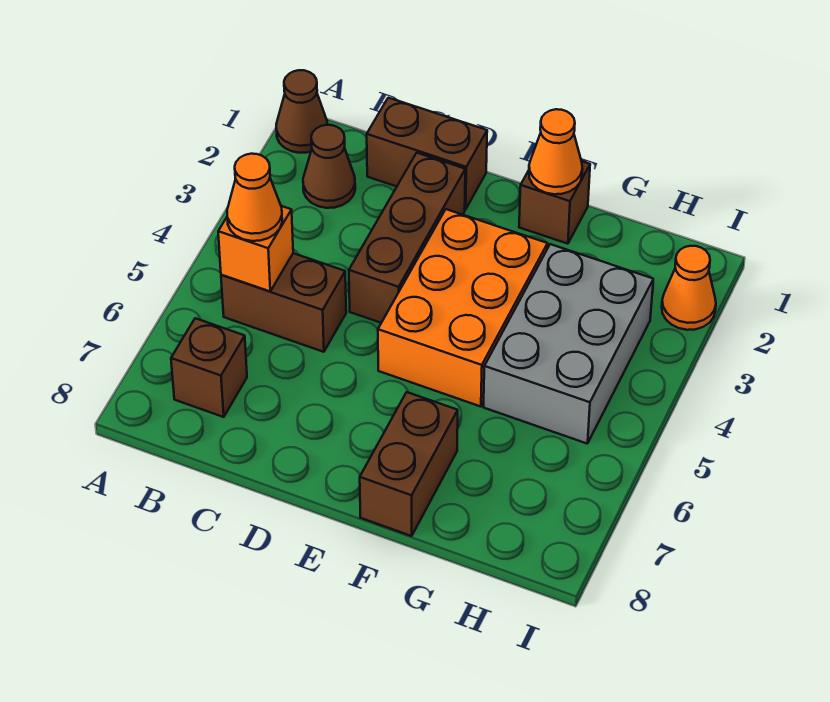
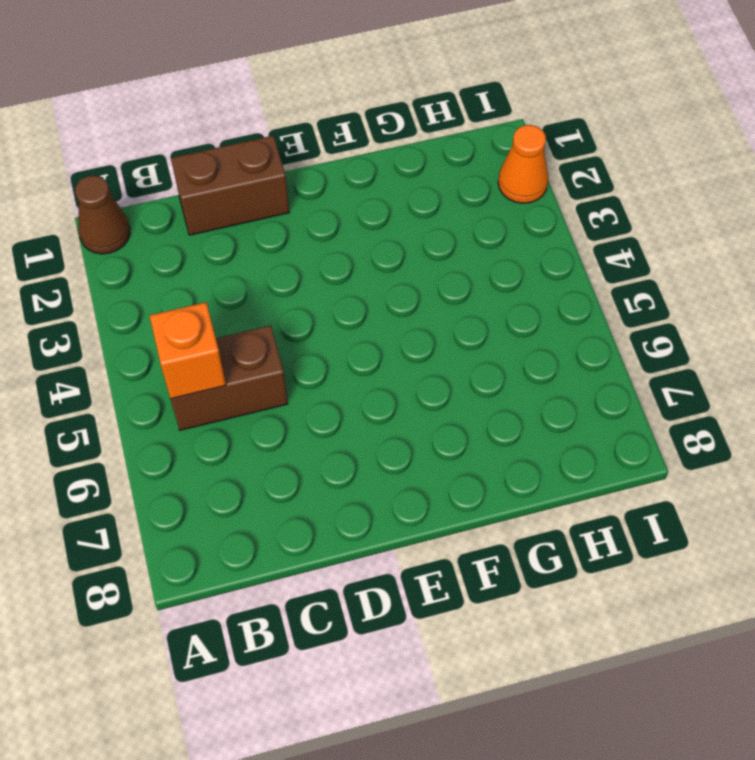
none -> brown cone B2 level 1
none -> brown brick B7 level 1
none -> brown brick D2:D4 level 1

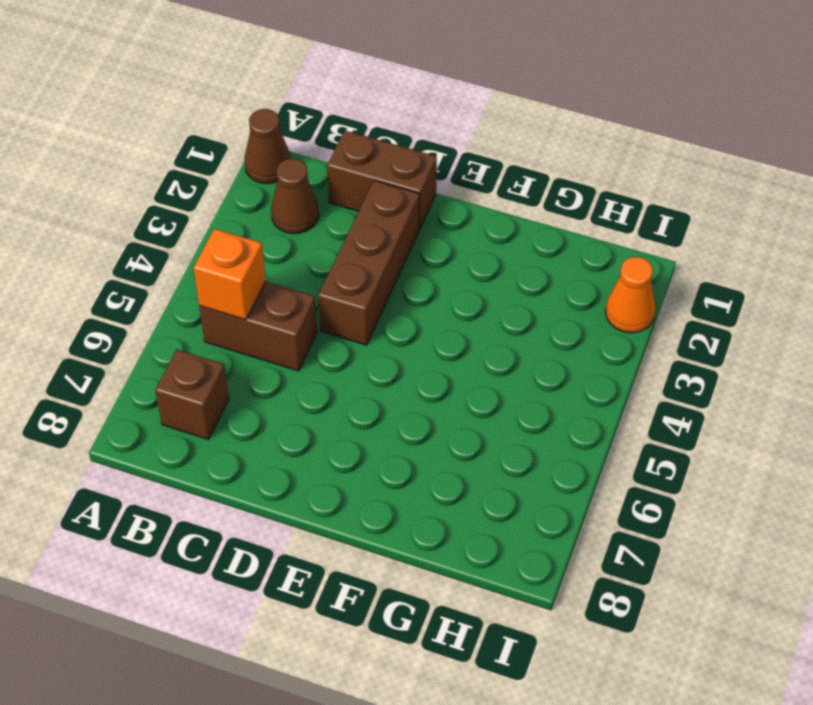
none -> orange brick E3:F5 level 1
none -> brown brick F1 level 1
none -> brown brick F7:F8 level 1

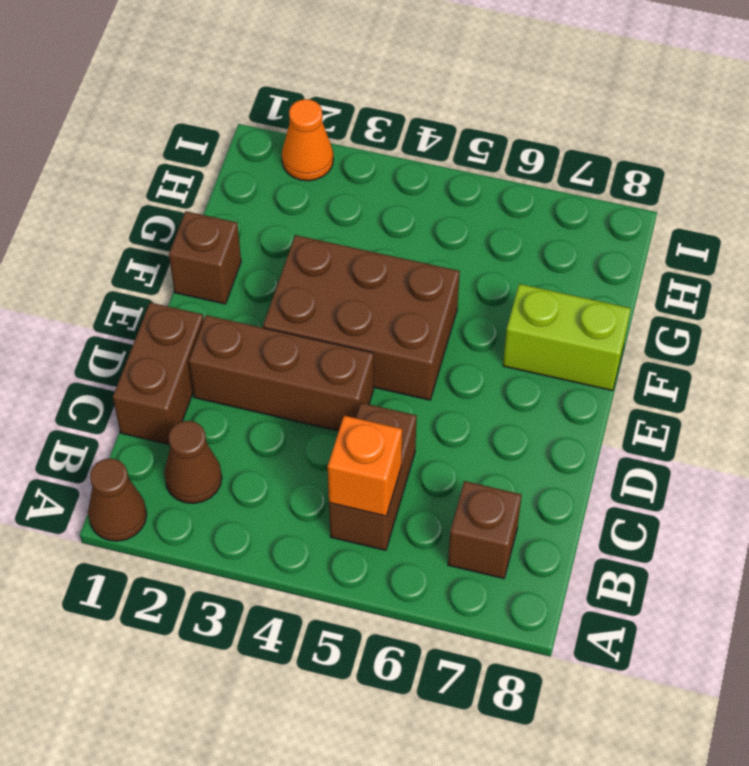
brown brick E3:F5 level 1 -> orange brick E3:F5 level 1
lime brick F7:F8 level 1 -> brown brick F7:F8 level 1
none -> grey brick G3:H5 level 1
none -> orange cone F1 level 2
none -> orange cone B5 level 3

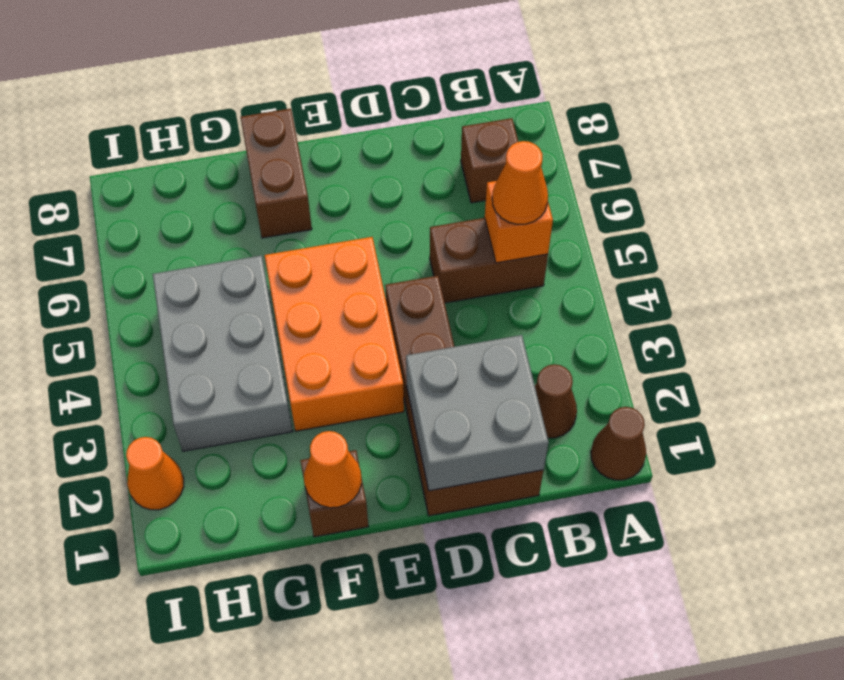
grey brick C1:D2 level 2 -> none

